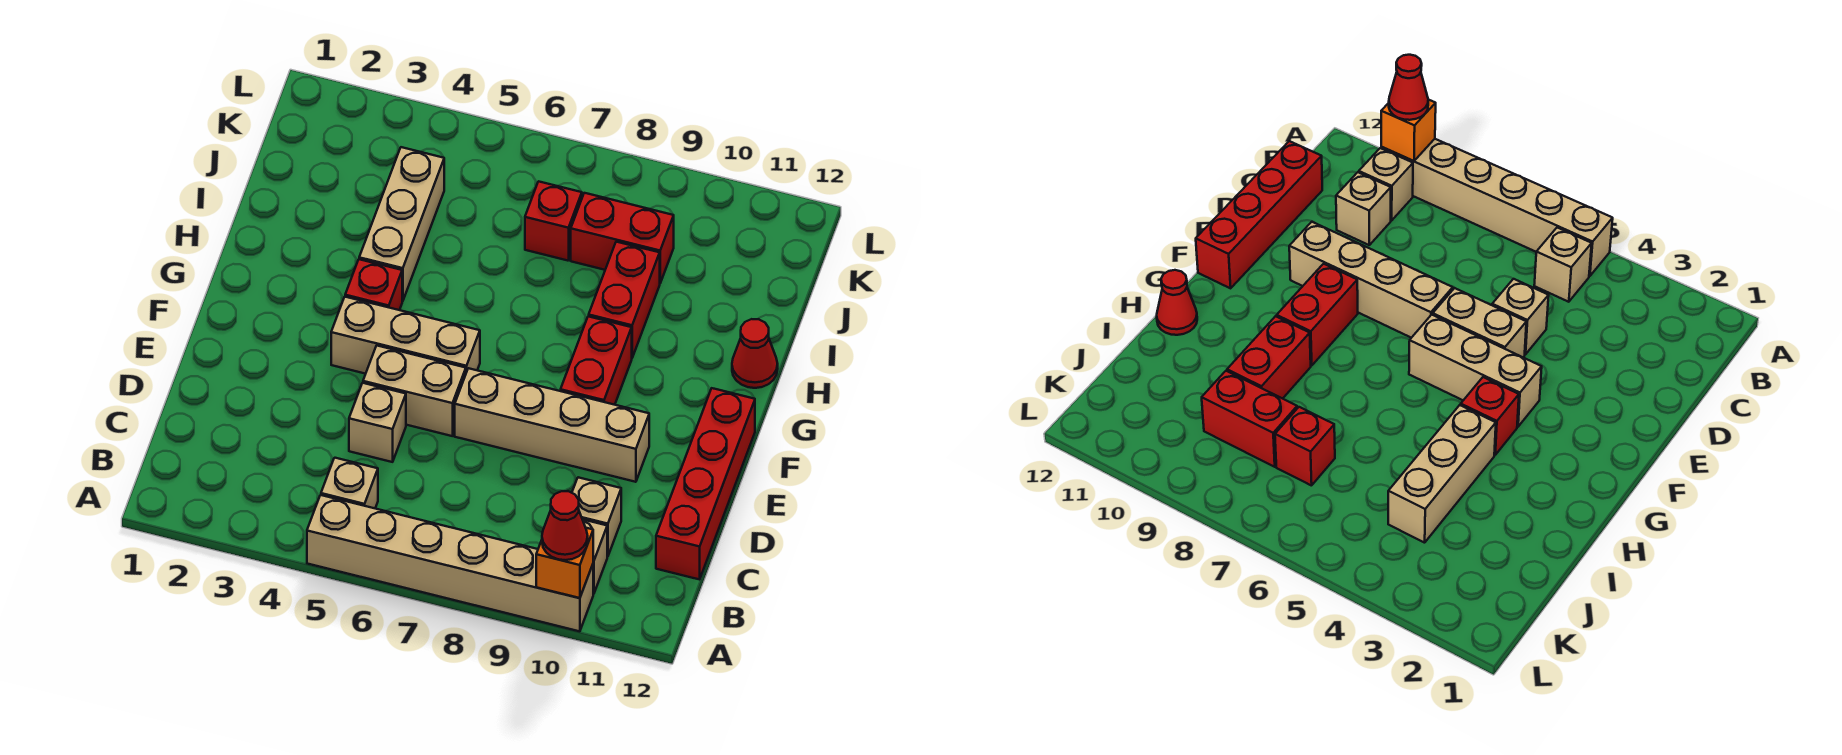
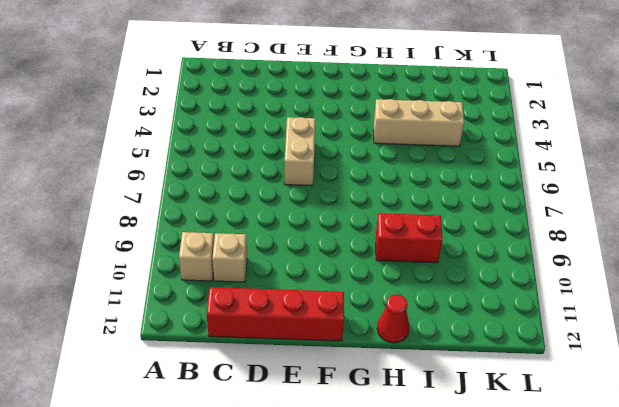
none -> tan brick A5:A10 level 1
none -> tan brick B5 level 1
none -> tan brick D5 level 1

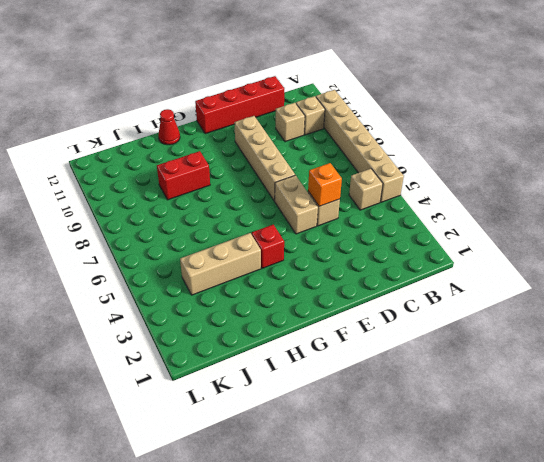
orange brick D5 level 2 -> orange brick A10 level 2
none -> tan brick F4:F6 level 1
none -> red brick F9:G9 level 1
none -> red brick J7 level 1

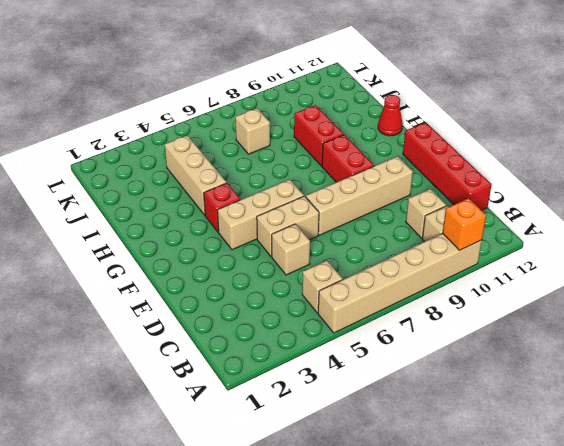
tan brick J7 level 1 -> red brick J7 level 1
none -> red brick J8:J9 level 1
none -> red cone A10 level 3

